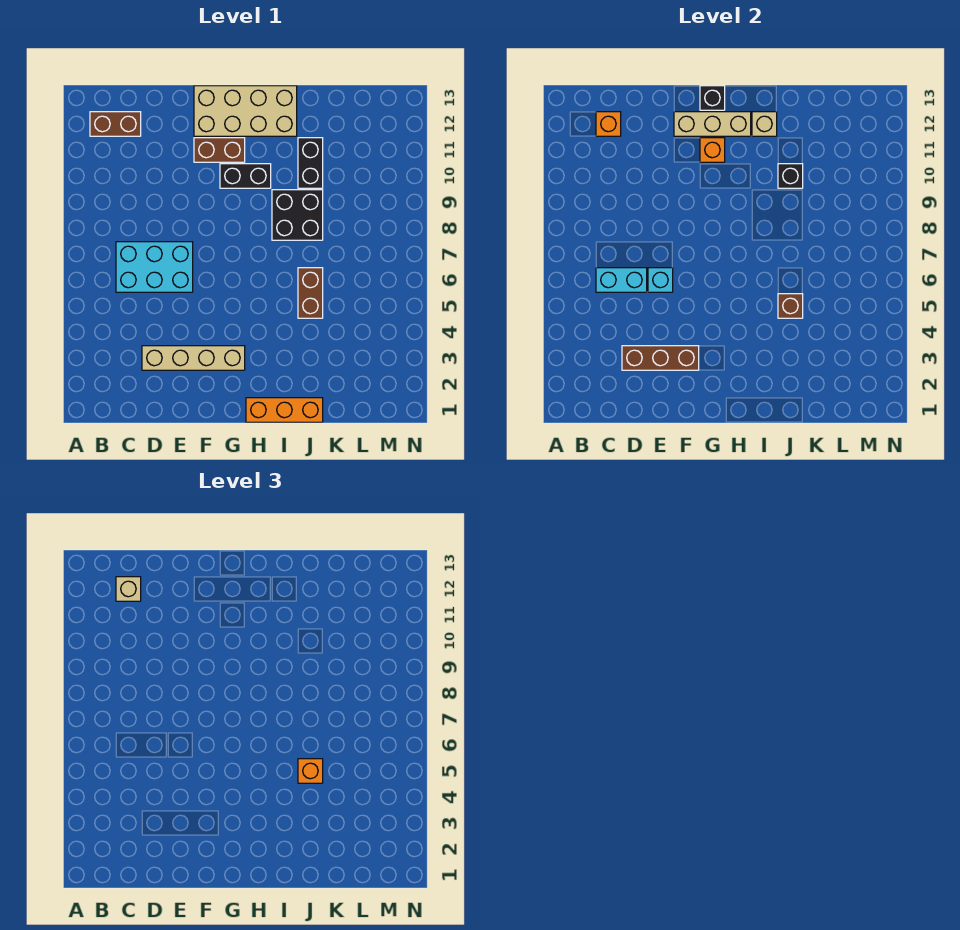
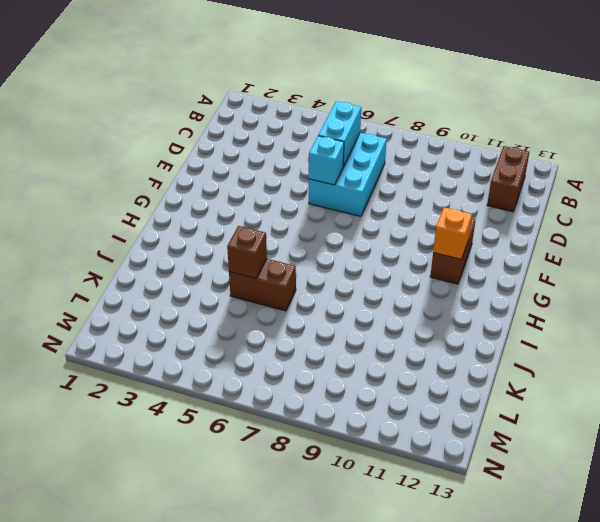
none -> tan brick D3:G3 level 1
none -> tan brick F12:I13 level 1
none -> black brick G10:H10 level 1

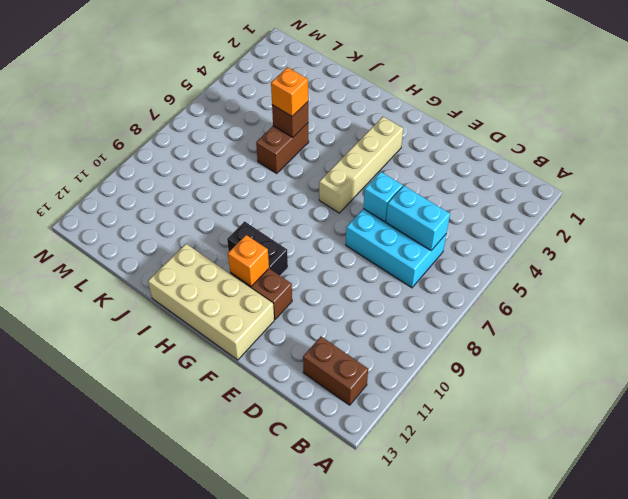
tan brick G3:G6 level 1 -> tan brick D3:G3 level 1
none -> orange brick H1:J1 level 1
none -> black brick I8:J9 level 1
none -> black brick J10:J11 level 1

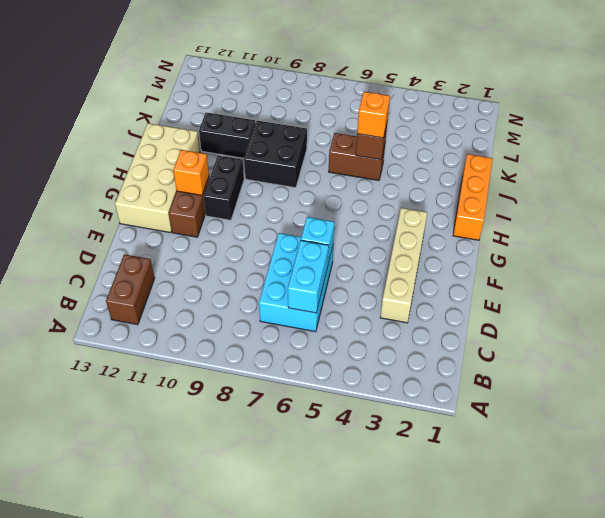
none -> orange brick C12 level 2
none -> brown brick D3:F3 level 2
none -> tan brick F12:H12 level 2

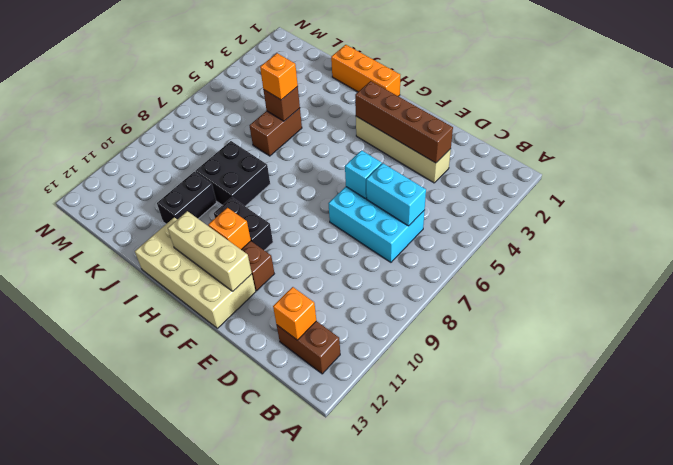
brown brick D3:G3 level 2 -> brown brick D3:F3 level 2
none -> black brick G13 level 2
none -> tan brick I12 level 2
none -> black brick J10 level 2

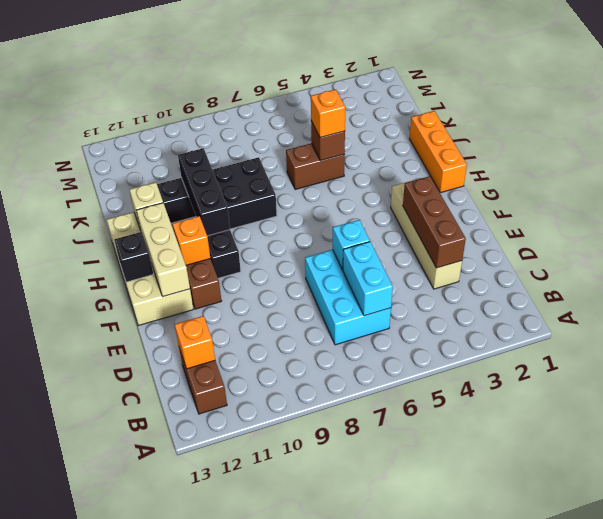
black brick H10:J10 level 2 -> black brick J10 level 2
none -> tan brick C12 level 3

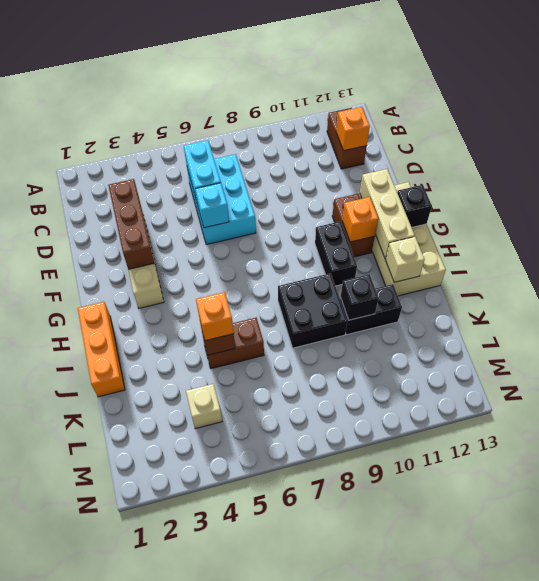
tan brick L4 level 1 -> tan brick C12 level 3

